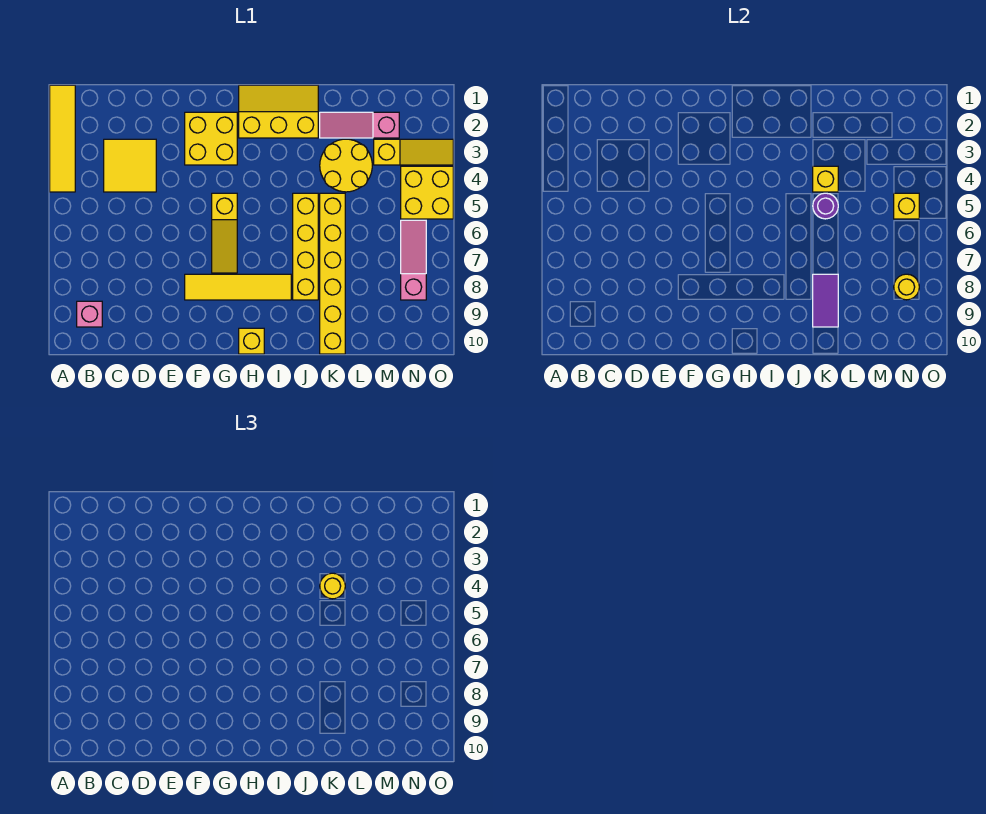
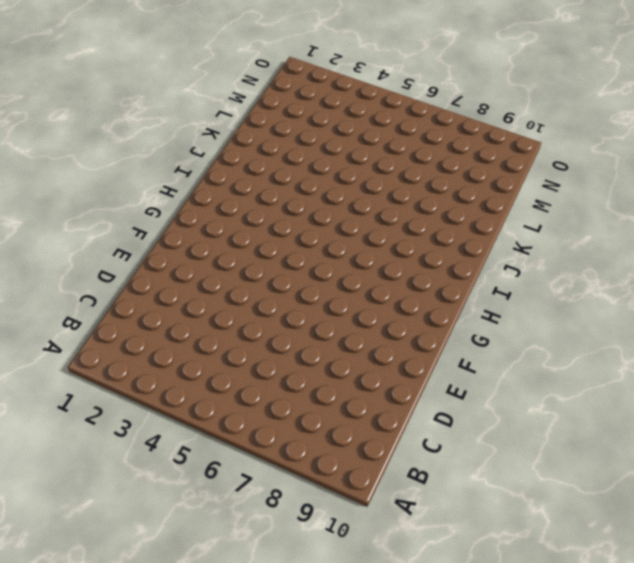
none -> yellow tile A1:A4 level 1
none -> pink brick B9 level 1
none -> yellow tile C3:D4 level 1

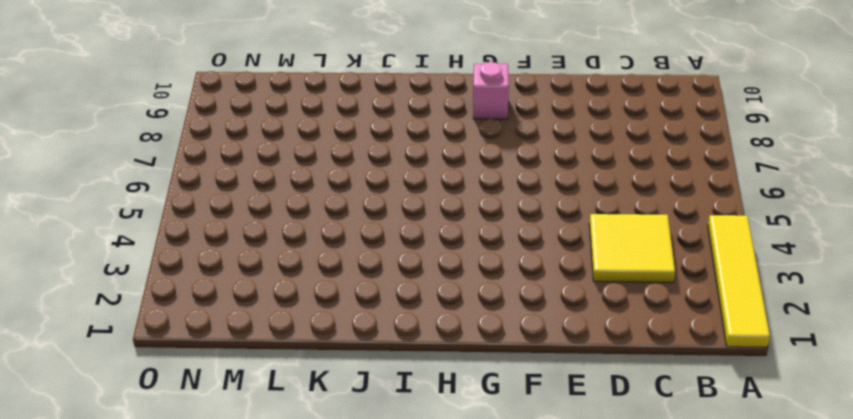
pink brick G9 level 1 -> pink brick B9 level 1
none -> yellow brick F2:G3 level 1
none -> yellow tile F8:I8 level 1
none -> yellow slope G5:G7 level 1 top 5

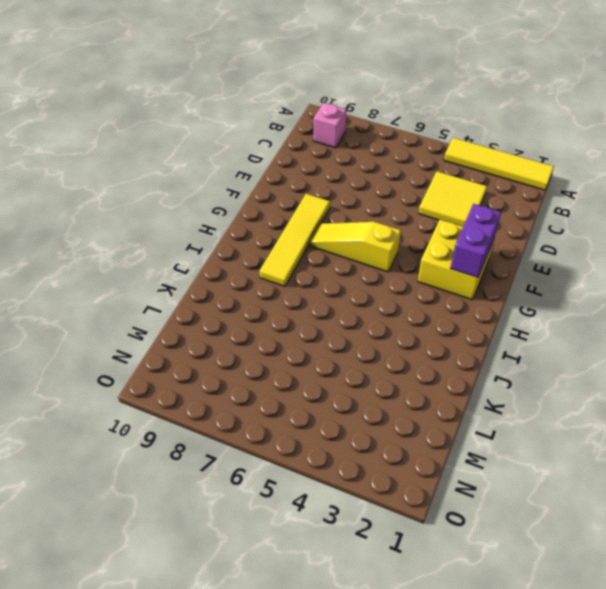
purple brick F2:G2 level 2 -> none
none -> yellow slope H1:J2 level 1 top 2
none -> yellow brick H10 level 1
none -> yellow brick J5:J8 level 1

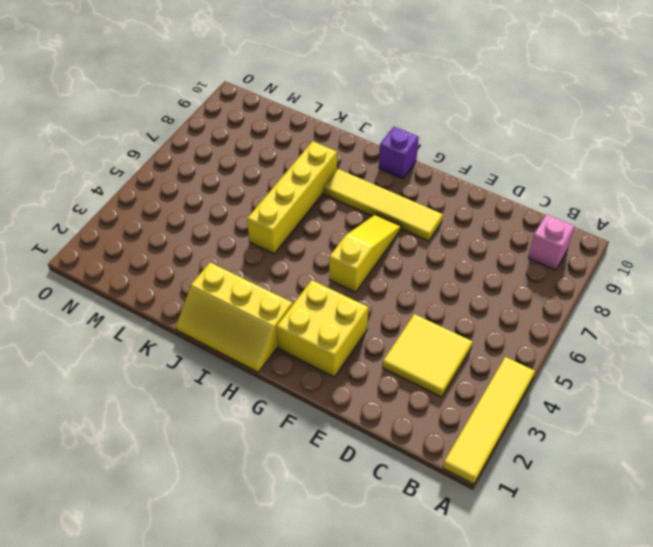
purple brick H10 level 1 -> yellow brick H10 level 1
none -> pink slope K2:M2 level 1 top M
none -> yellow round brick K3:L4 level 1
none -> yellow brick K5:K10 level 1

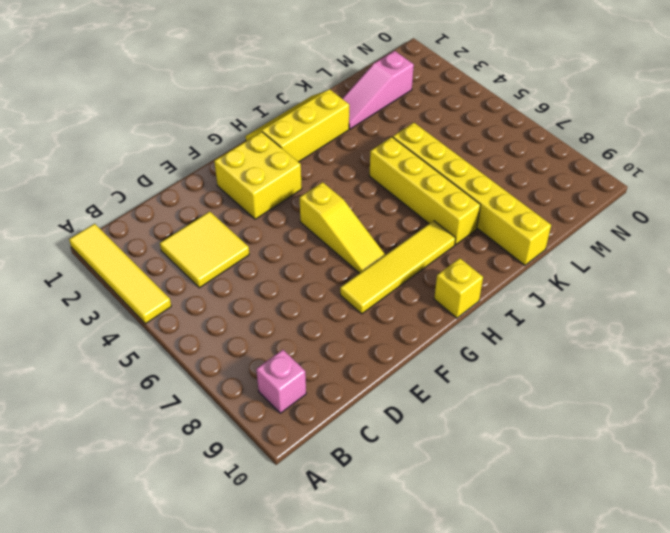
none -> yellow round brick K3:L4 level 1
none -> yellow slope M3:O3 level 1 top M
none -> yellow brick N4:O5 level 1

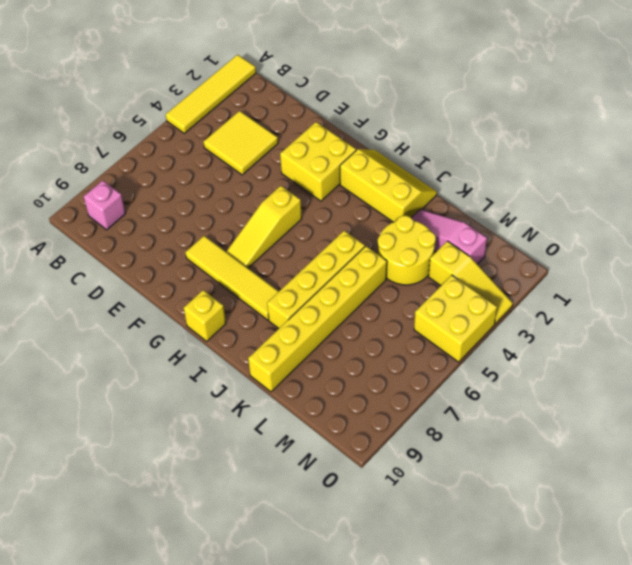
none -> pink slope N6:N8 level 1 top 8
none -> yellow brick K4 level 2
none -> purple round brick K5 level 2

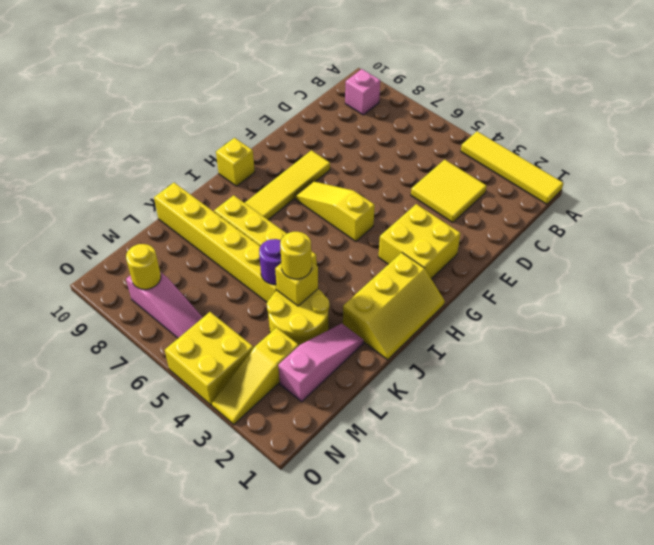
none -> purple tile K8:K9 level 2
none -> yellow brick N5 level 2

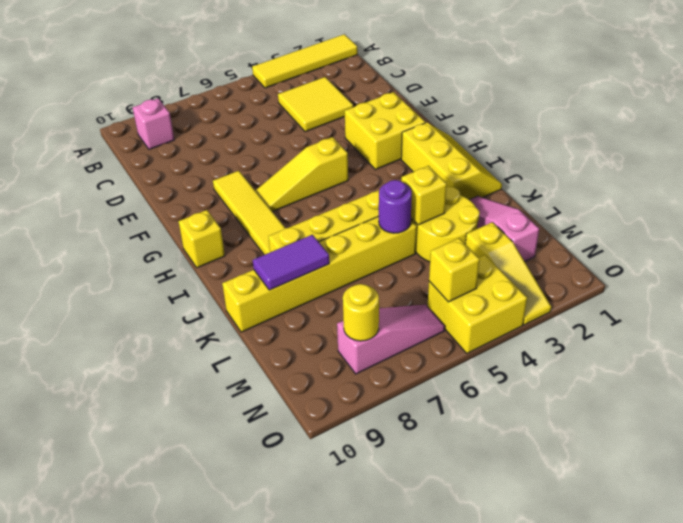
none -> yellow round brick K4 level 3

